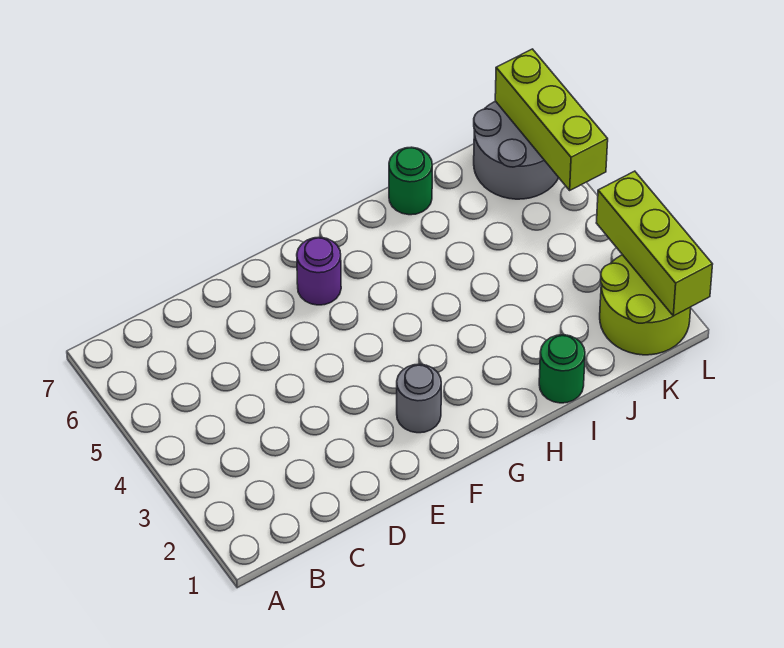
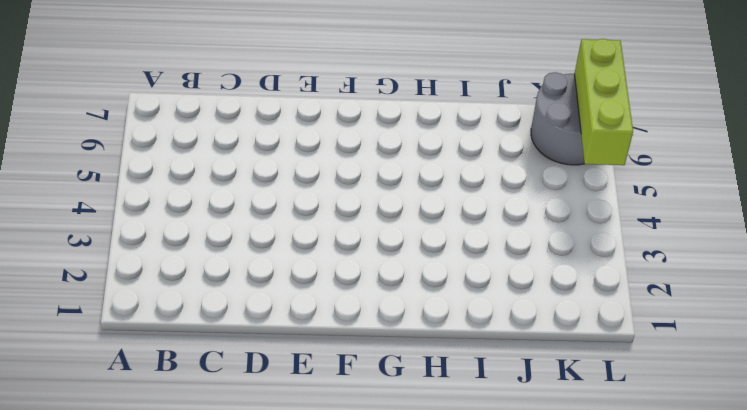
none -> grey round brick F2 level 1
none -> purple round brick F6 level 1

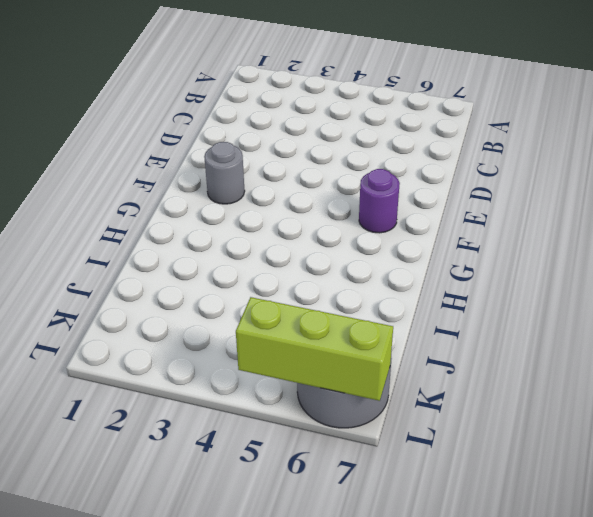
none -> green round brick I1 level 1
none -> green round brick I7 level 1

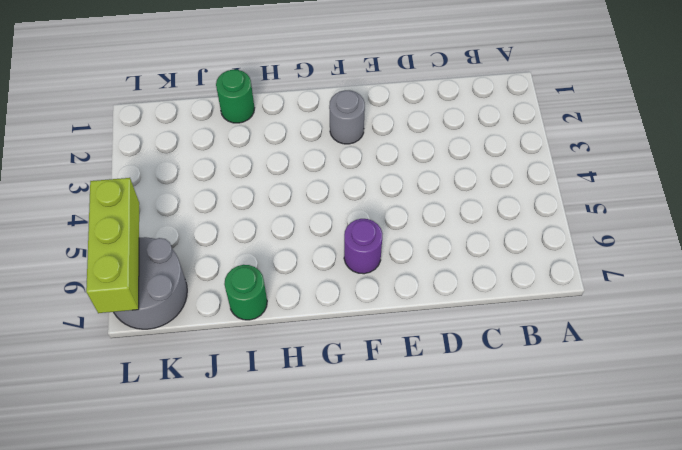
none -> lime round brick K1:L2 level 1
none -> lime brick L1:L3 level 2

